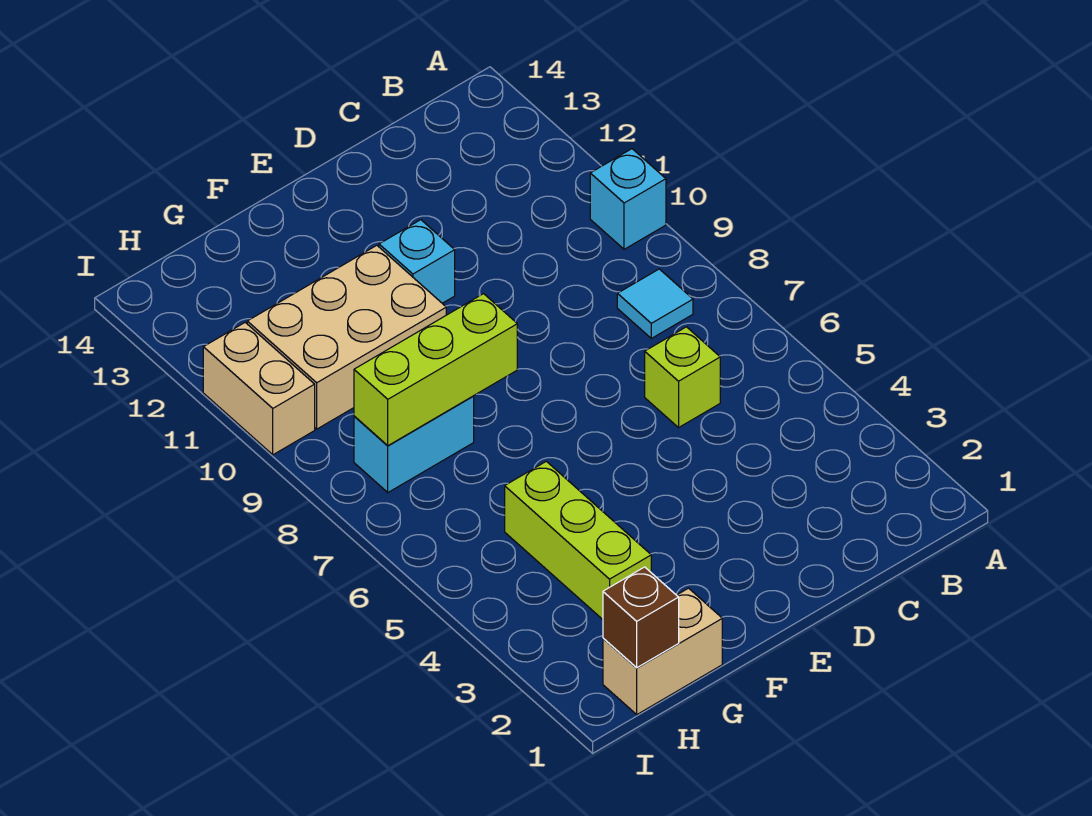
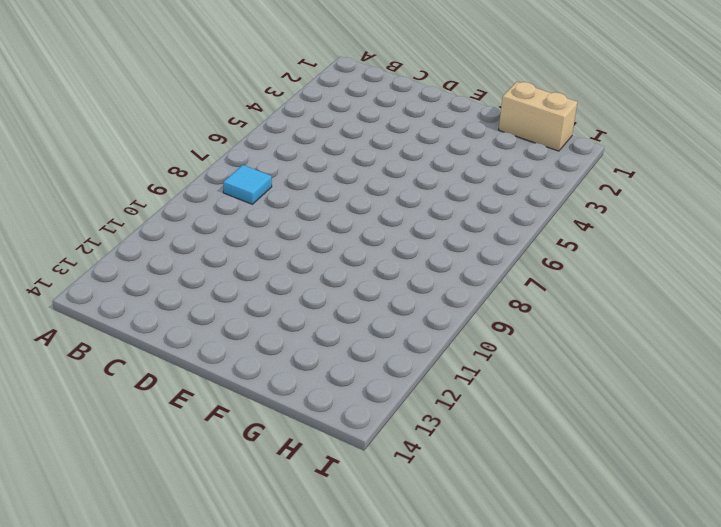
none -> cyan brick A10 level 1
none -> lime brick C6 level 1

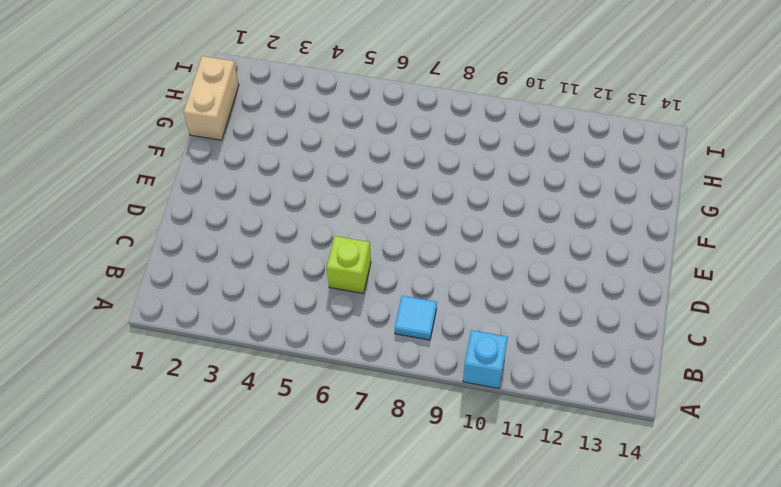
none -> cyan brick E11 level 1
none -> tan brick F10:H11 level 1

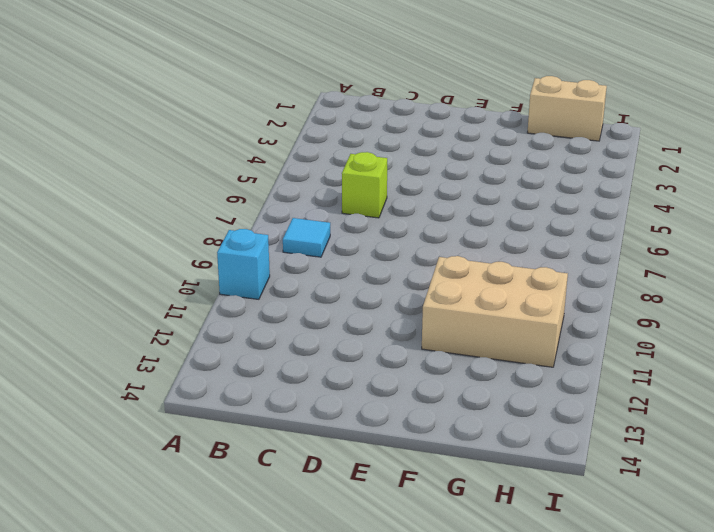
none -> cyan brick E11 level 1
none -> lime brick G3:G5 level 1

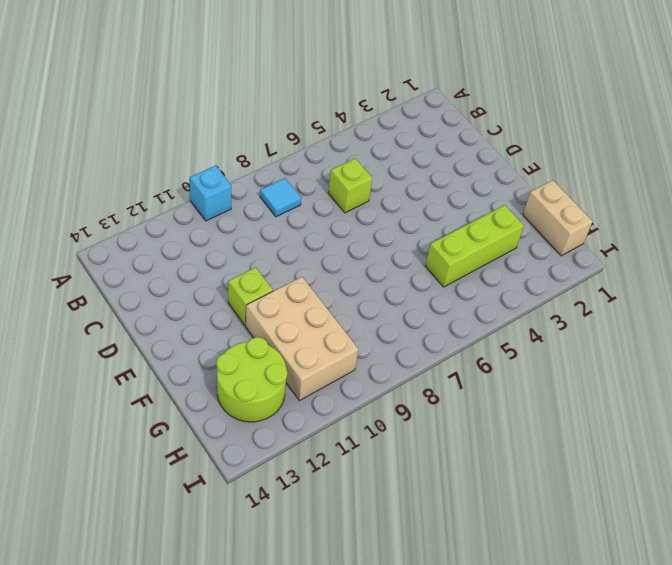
lime brick E11 level 1 -> cyan brick E11 level 1
lime round brick G12:H13 level 1 -> none
none -> cyan brick G8:H8 level 1
none -> tan brick I10:I11 level 1

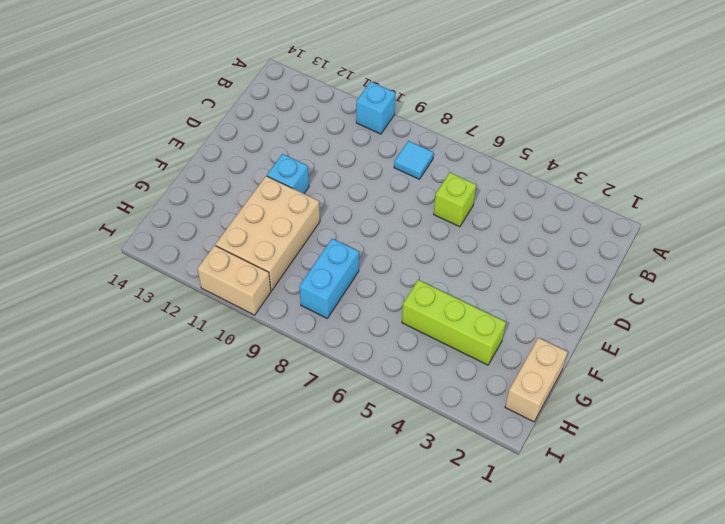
none -> lime brick F8:H8 level 2
none -> brown brick H1 level 2

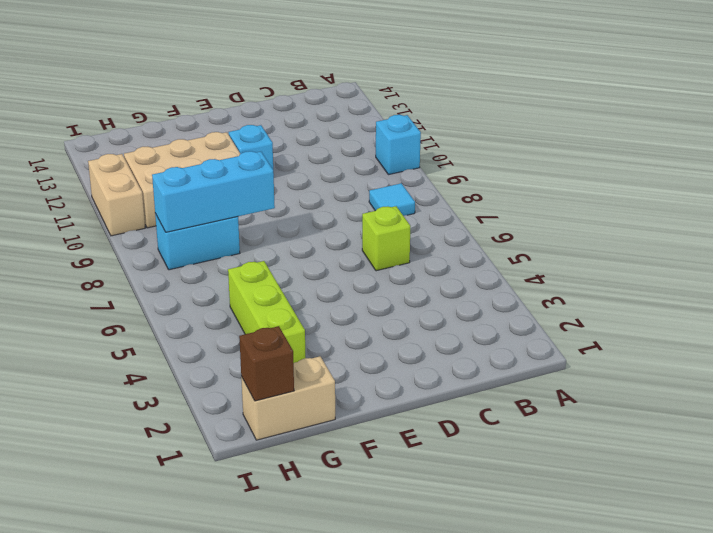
cyan brick F8:H8 level 2 -> lime brick F8:H8 level 2

